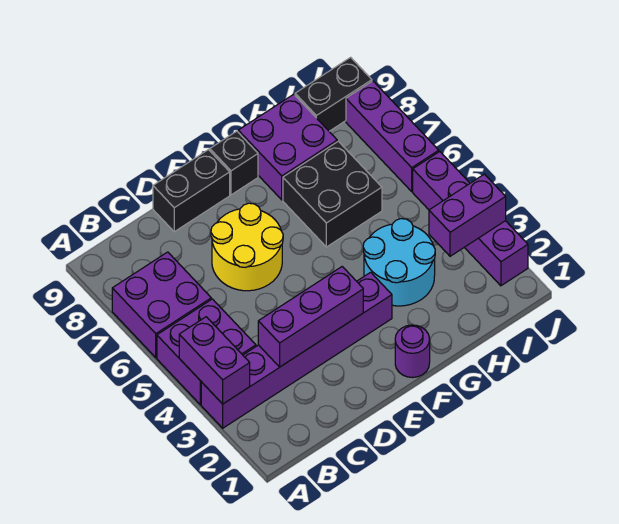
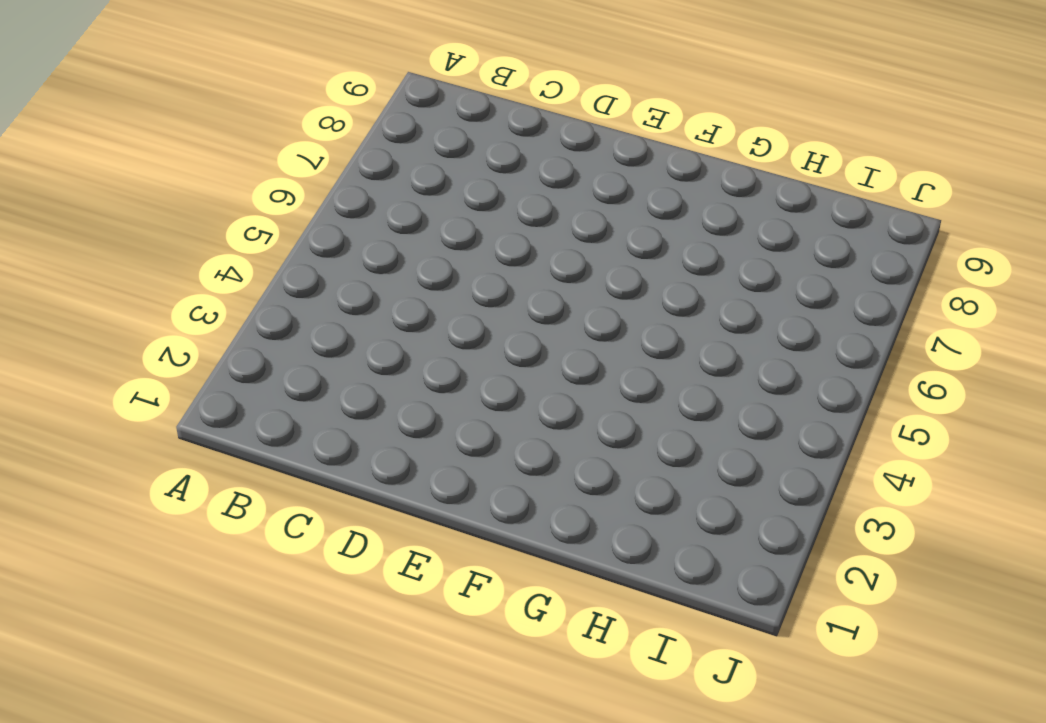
none -> purple brick A3:F3 level 1
none -> purple brick A4:B5 level 1
none -> purple brick A6:B7 level 1

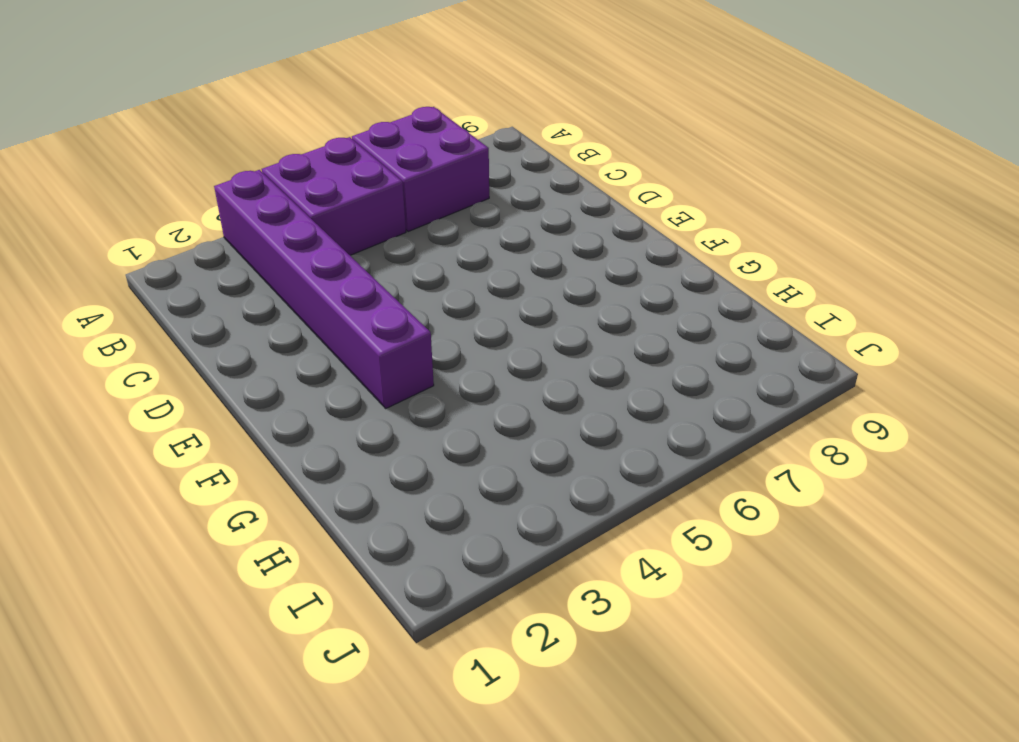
none -> yellow round brick D6:E7 level 1
none -> black brick D9:E9 level 1
none -> purple round brick F1 level 1

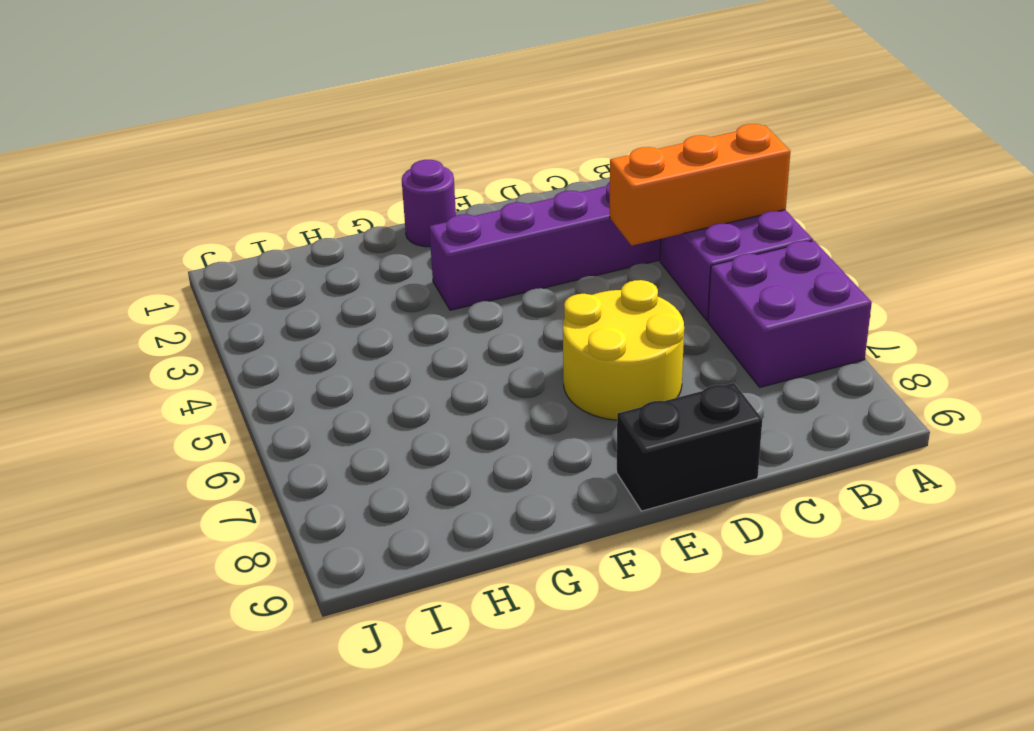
orange brick A4:C4 level 2 -> purple brick A3:A4 level 2
none -> black brick F9 level 1
none -> cyan round brick G3:H4 level 1
none -> black brick G6:H7 level 1

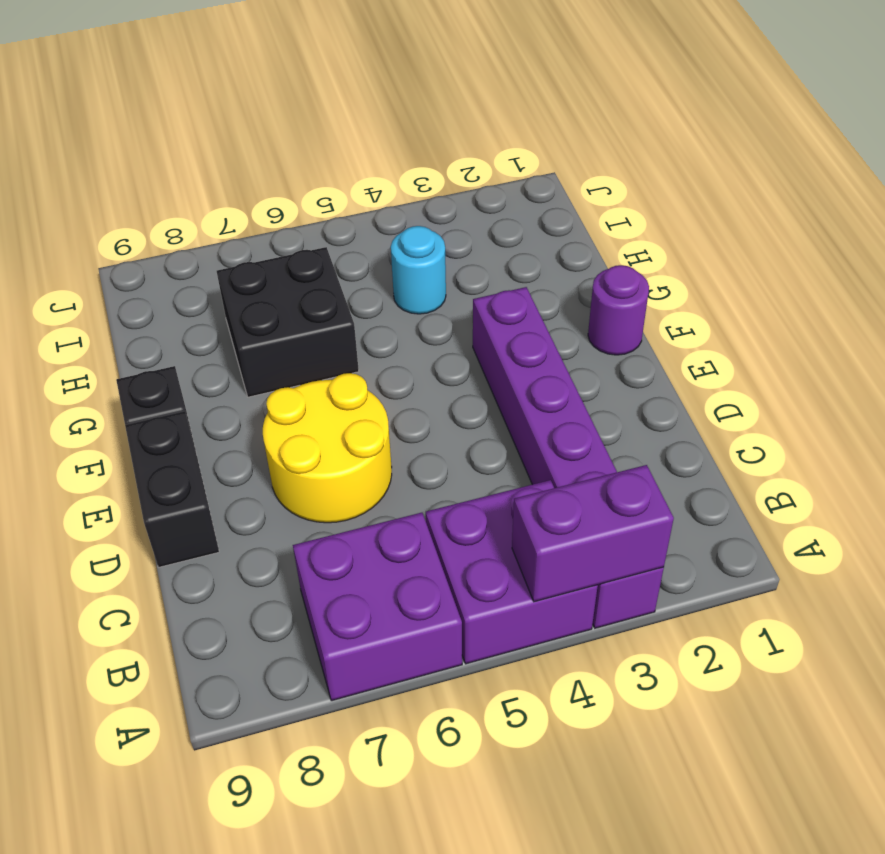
cyan round brick H4 level 1 -> cyan round brick G3:H4 level 1
none -> purple brick G8:H9 level 1
none -> black brick I9:J9 level 1
none -> purple brick J2:J5 level 1

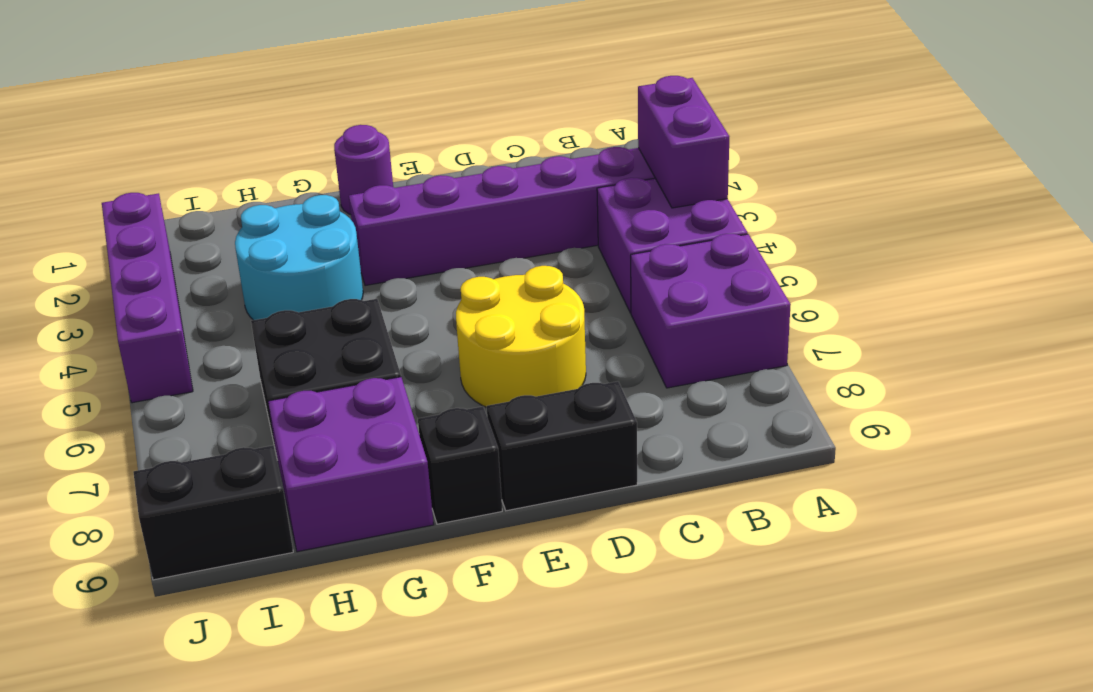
none -> purple brick J6:J8 level 1
none -> purple brick C3:E3 level 2
none -> purple brick I3:J3 level 2

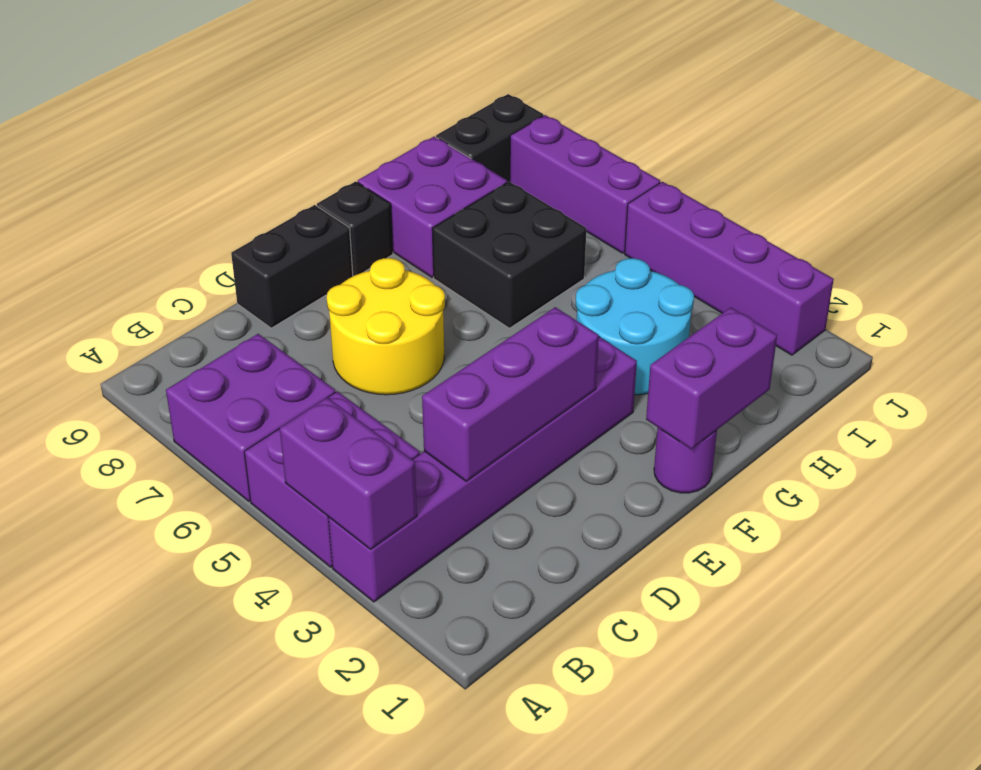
purple brick F1:G1 level 2 -> purple brick I3:J3 level 2

